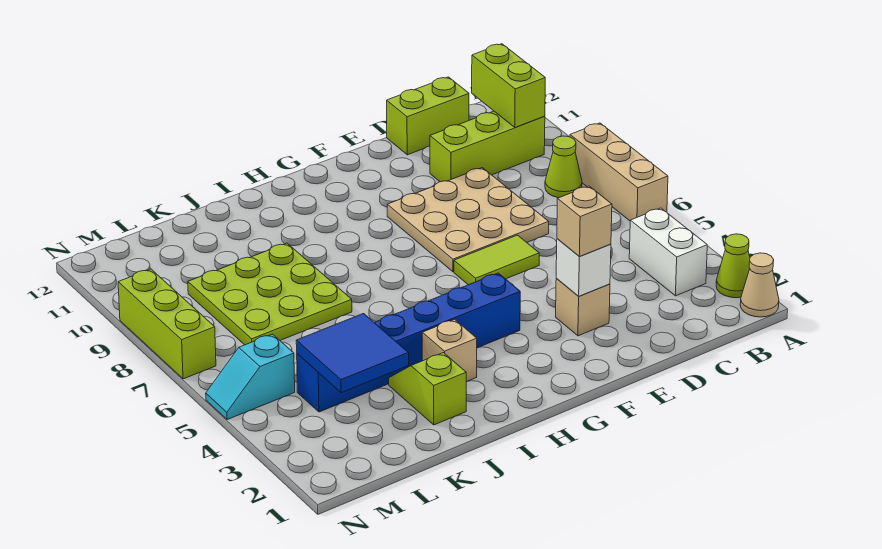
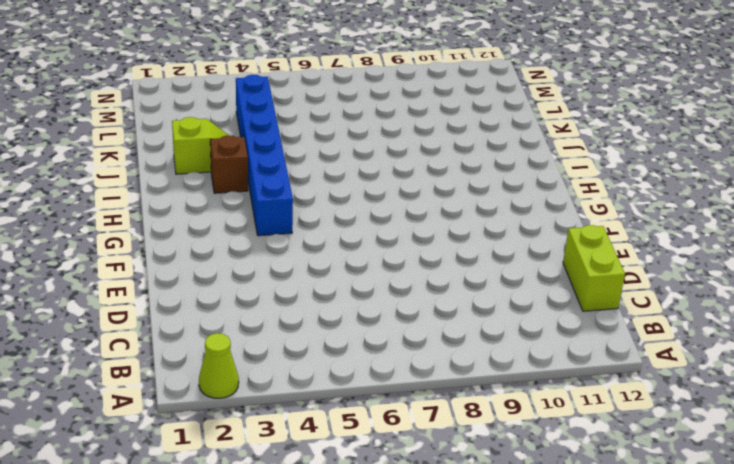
brown brick I3 level 1 -> tan brick I3 level 1
none -> tan cone A1 level 1
none -> tan brick A6:A8 level 1
none -> white brick B3:B4 level 1

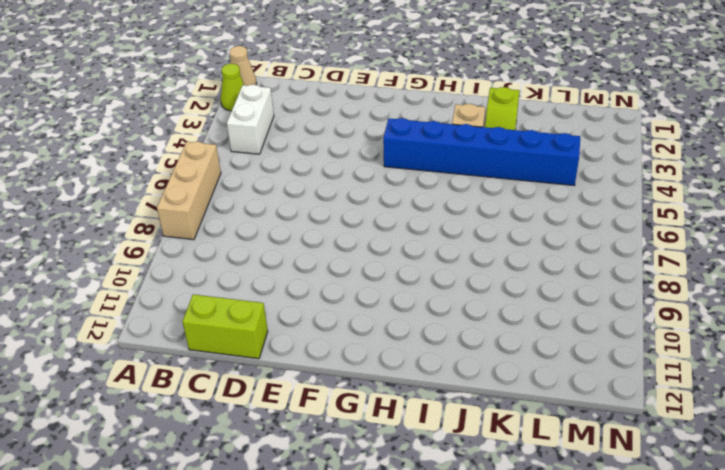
none -> lime cone B8 level 1
none -> lime brick B10:D10 level 1
none -> tan plate D7:F9 level 1

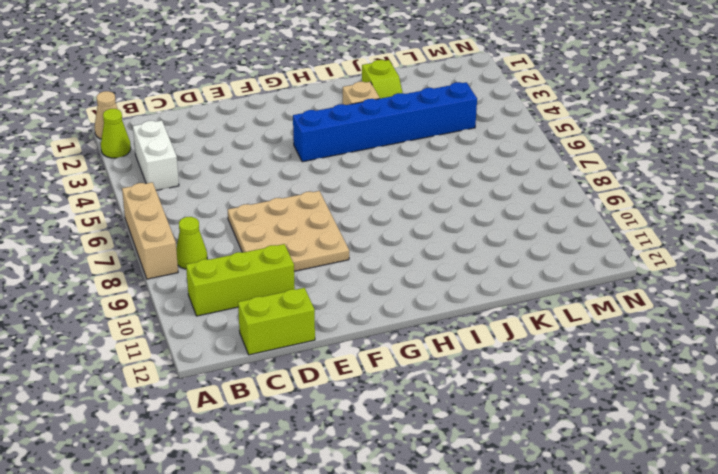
none -> tan brick E3 level 1
none -> lime tile E6:F6 level 1
none -> lime plate J7:L9 level 1

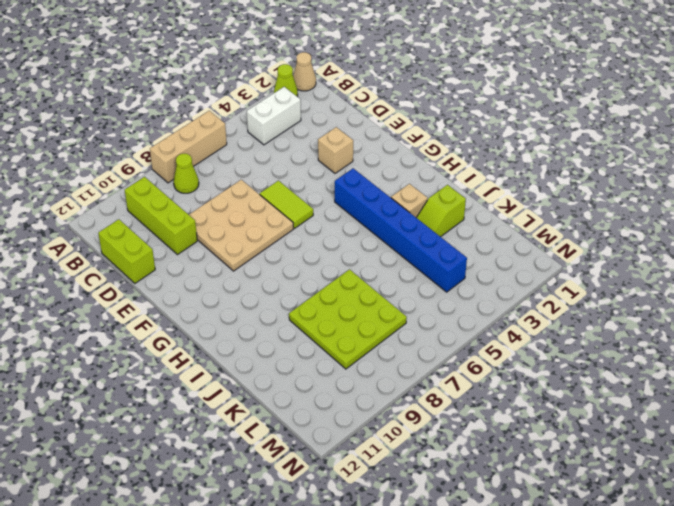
none -> cyan slope M5:N5 level 1 top M
none -> lime brick N7:N9 level 1
none -> lime brick B10:B11 level 2

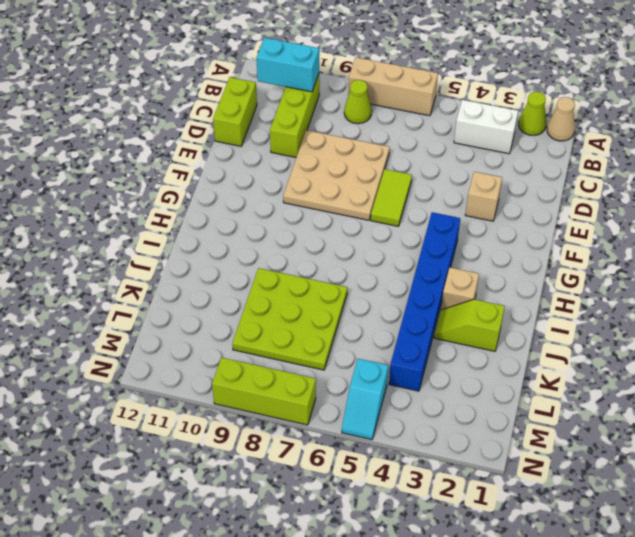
cyan brick B10:B11 level 2 -> lime brick B10:B11 level 2
none -> white brick E3 level 2
none -> blue tile K3:L4 level 2
none -> tan brick E3 level 3

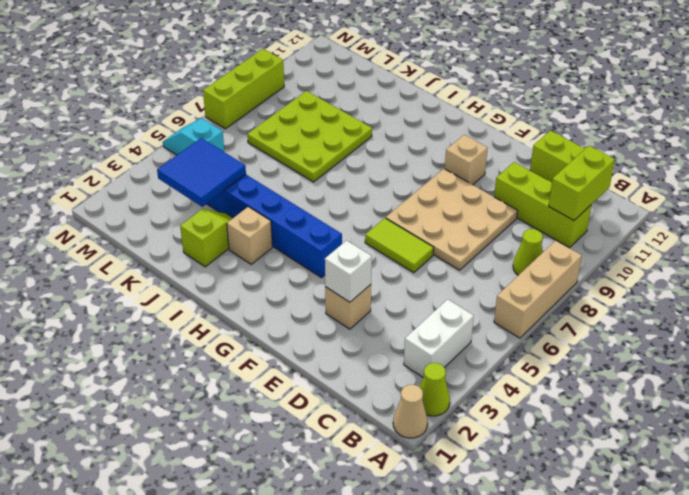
tan brick F10 level 1 -> tan brick E3 level 3

